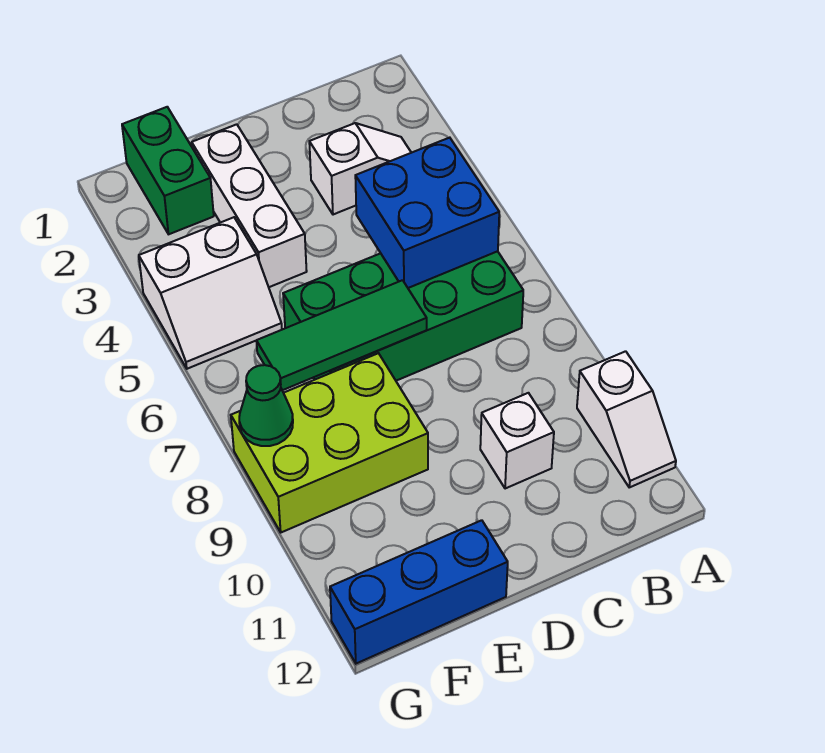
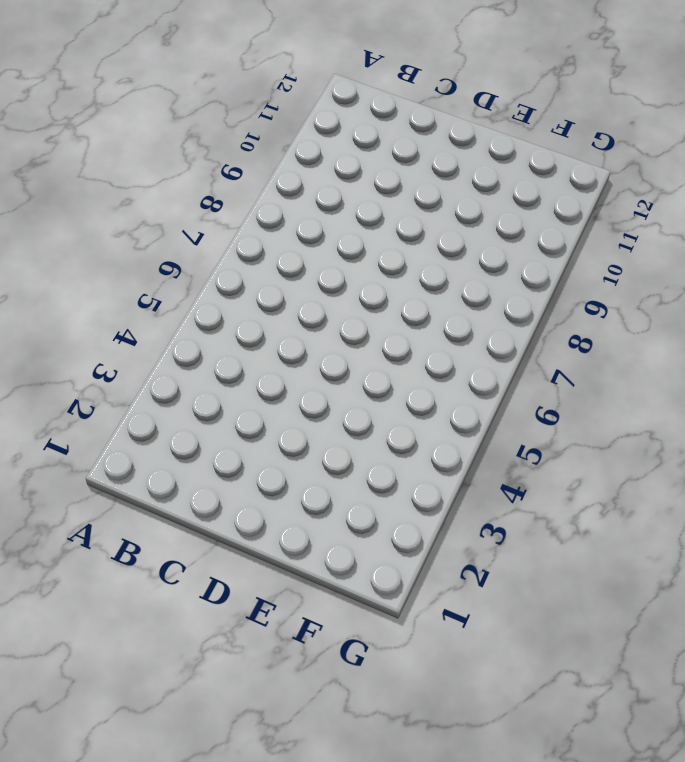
none -> white slope A10:A11 level 1 top 10
none -> white slope B3:C3 level 1 top C
none -> green brick B6:E7 level 1

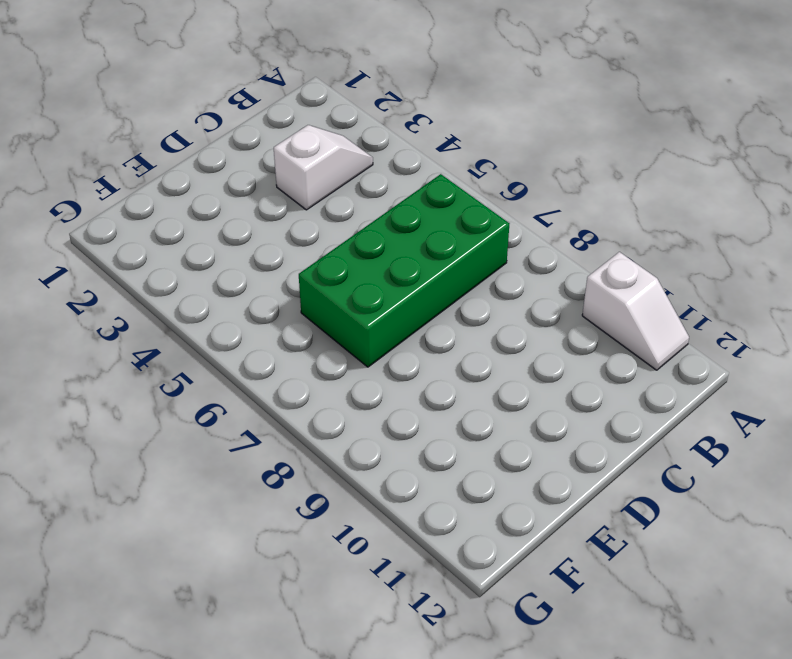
none -> white brick C10 level 1
none -> white brick E2:E4 level 1
none -> lime brick E8:G9 level 1

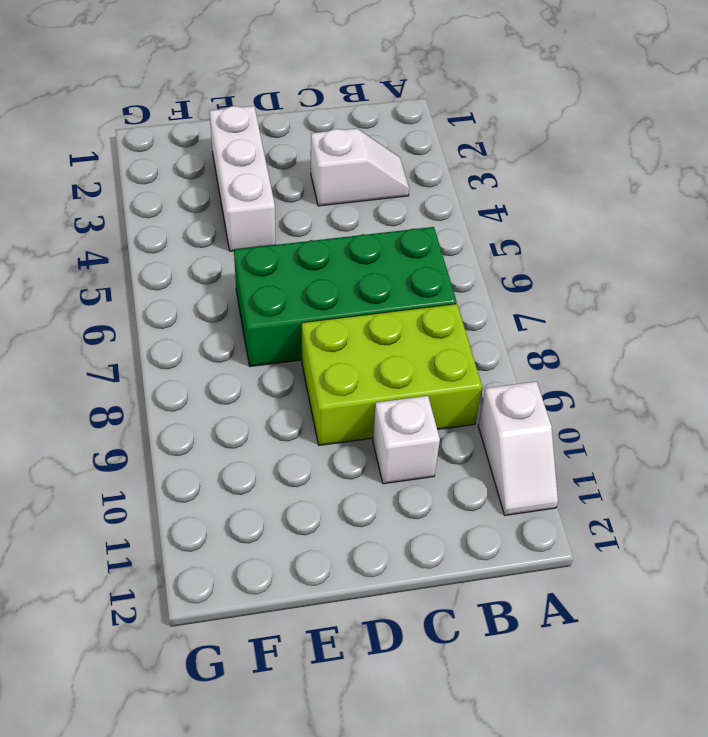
lime brick B8:D9 level 1 -> lime brick E8:G9 level 1
none -> blue brick E12:G12 level 1
none -> green brick F1:F2 level 1
none -> white slope F4:G5 level 1 top 4

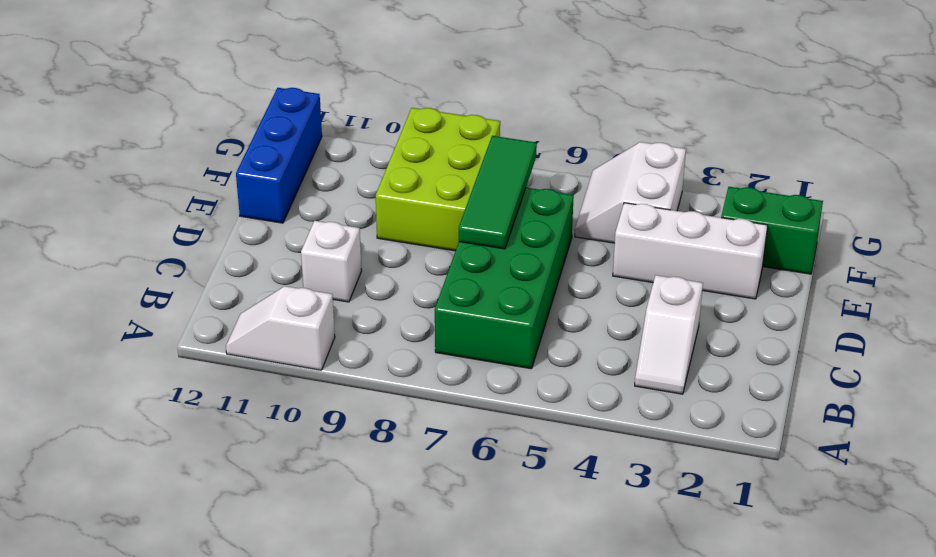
none -> blue brick B5:C6 level 2
none -> green cone G8 level 2

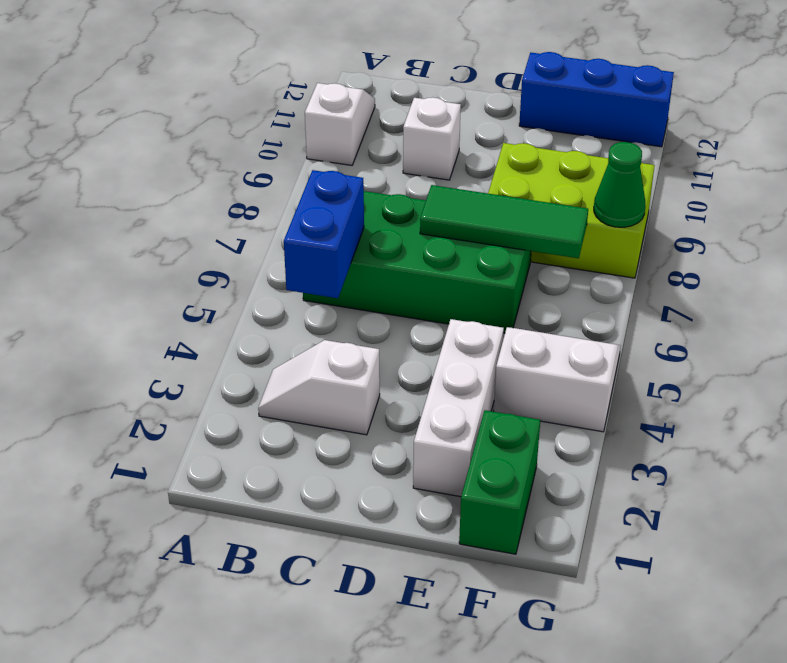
blue brick B5:B6 level 2 -> blue brick B5:C6 level 2

